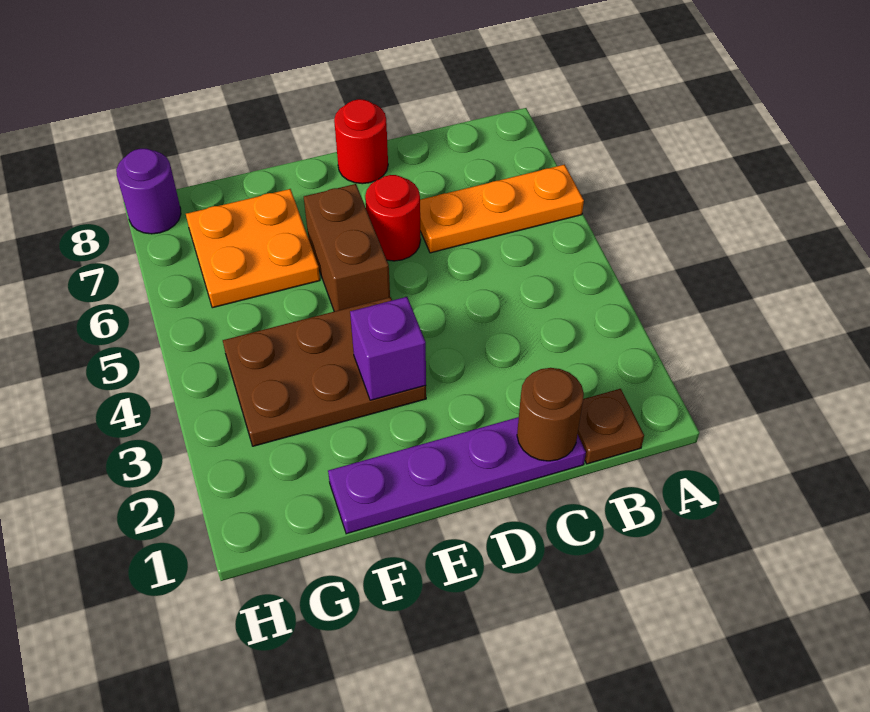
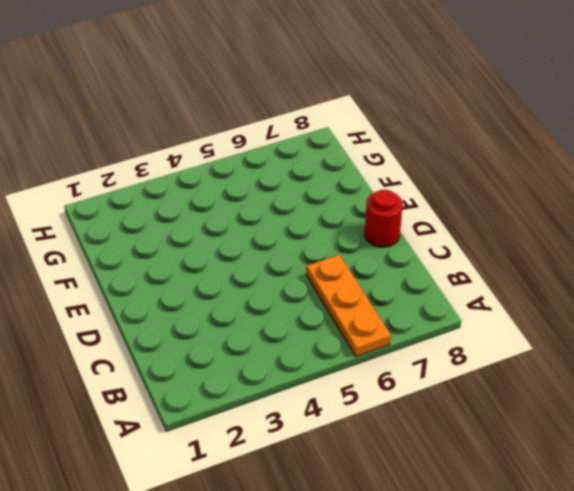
none -> brown plate B1 level 1
none -> purple plate C1:F1 level 1

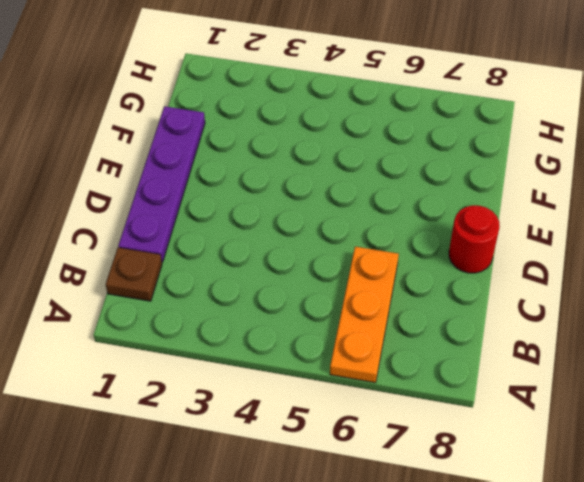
none -> red round brick D6 level 1
none -> brown plate E3:G4 level 1

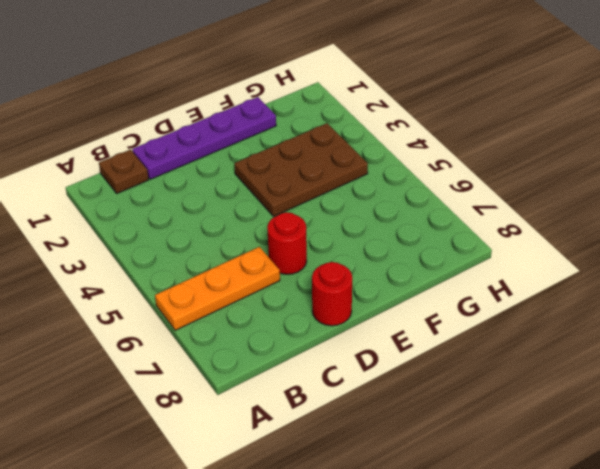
none -> brown brick E5:E6 level 1
none -> orange plate F6:G7 level 1

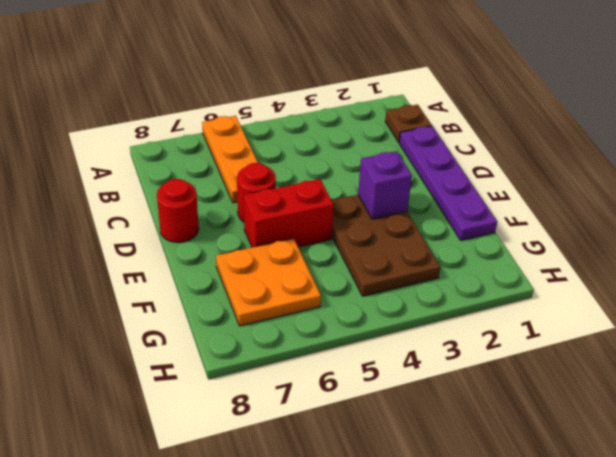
red brick E5:E6 level 1 -> brown brick E5:E6 level 1
none -> purple round brick H8 level 1
none -> brown round brick C1 level 2

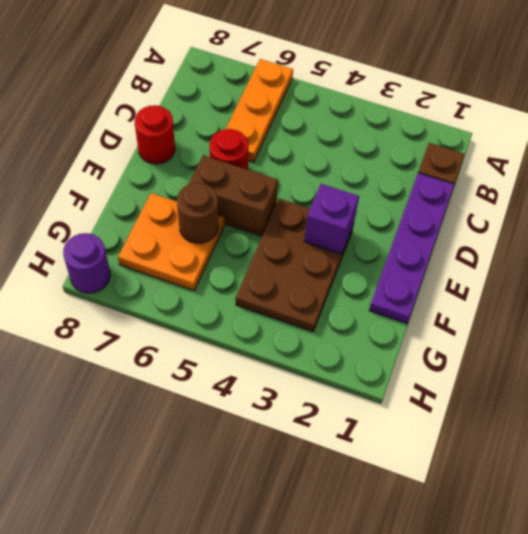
brown round brick F6 level 2 -> brown round brick C1 level 2

